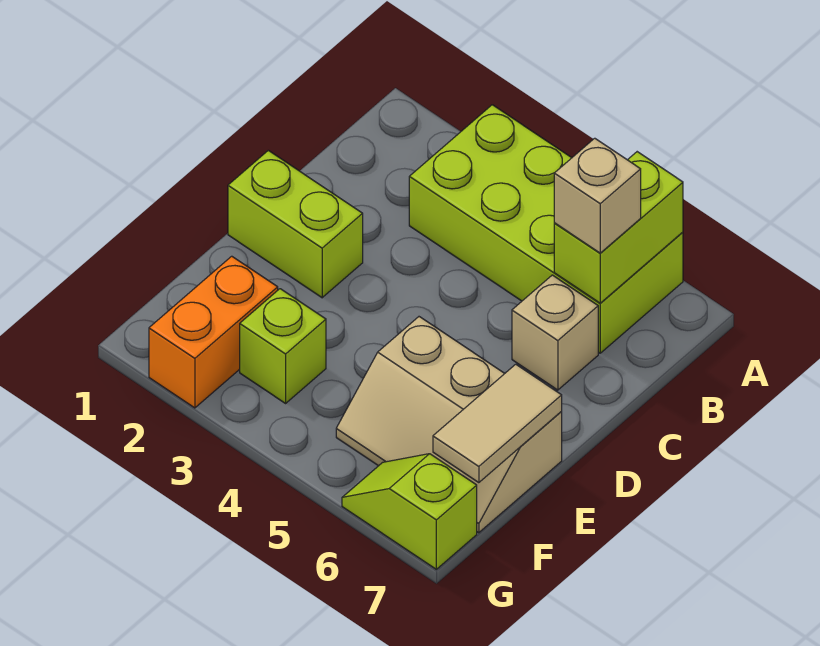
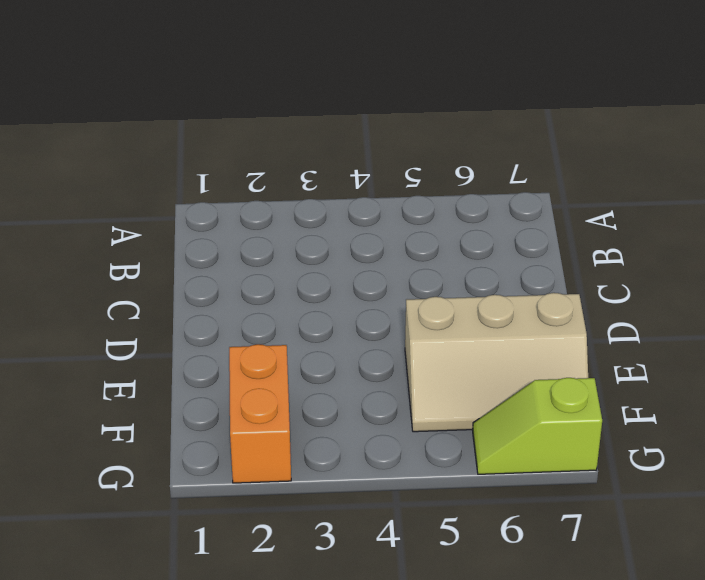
none -> lime brick A3:B6 level 1
none -> tan brick C6 level 1

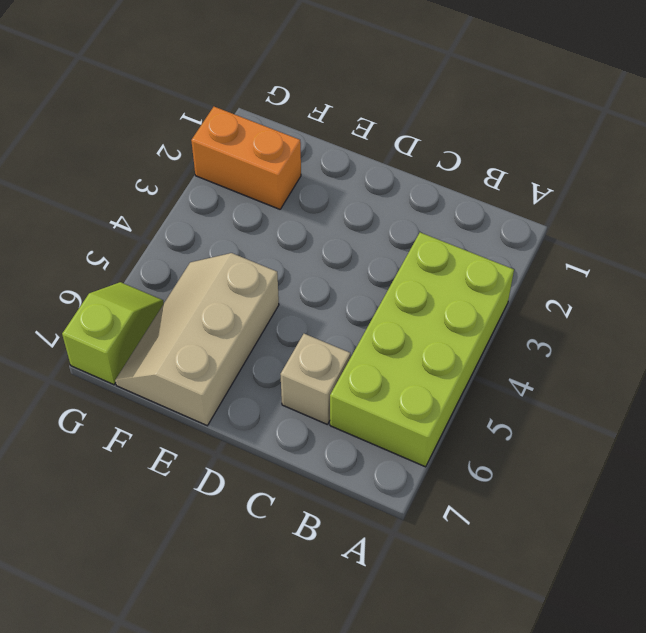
none -> lime brick D1:D2 level 1
none -> lime brick F3 level 1

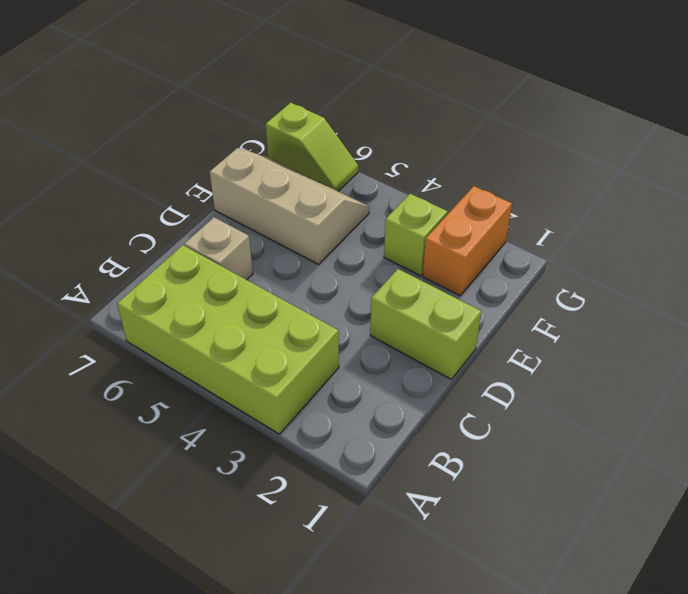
none -> lime brick A6:B6 level 2
none -> tan tile E7:F7 level 2

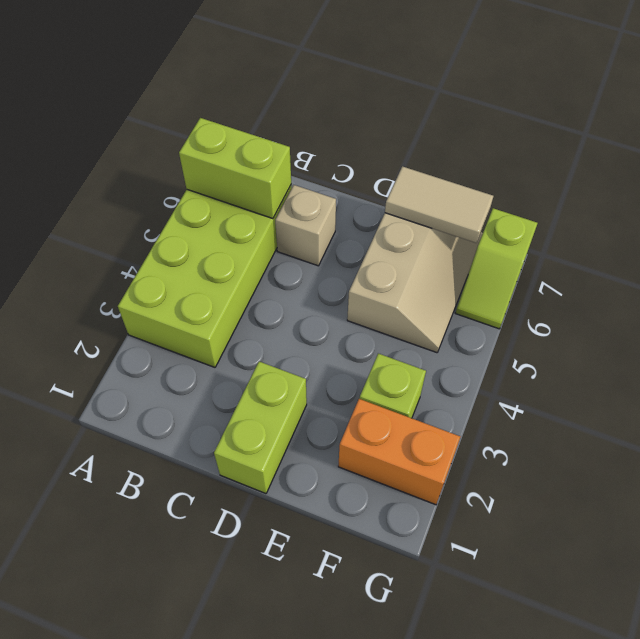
none -> tan brick B6 level 3

